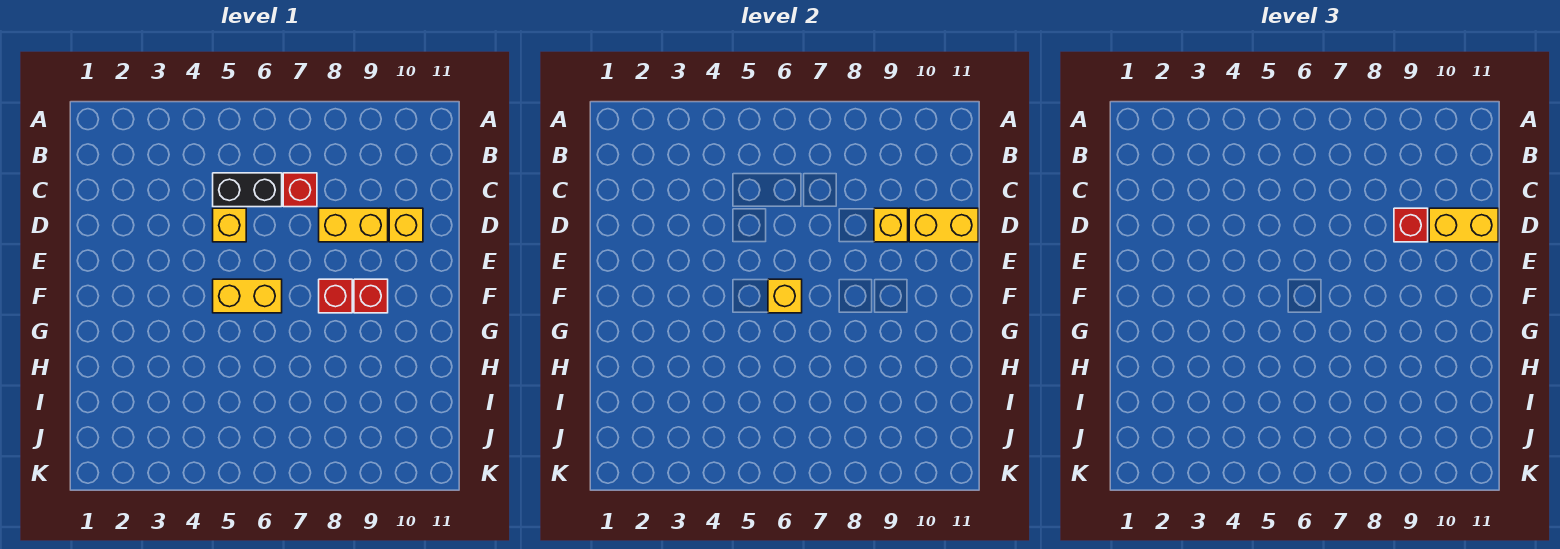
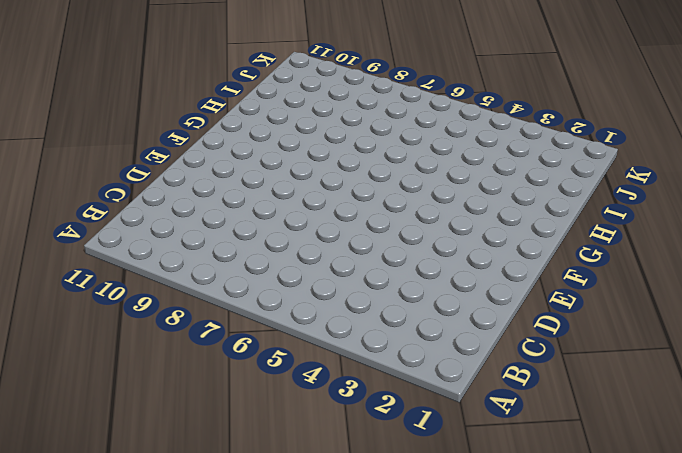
none -> black brick C5:C6 level 1
none -> red brick C7 level 1
none -> yellow brick D5 level 1

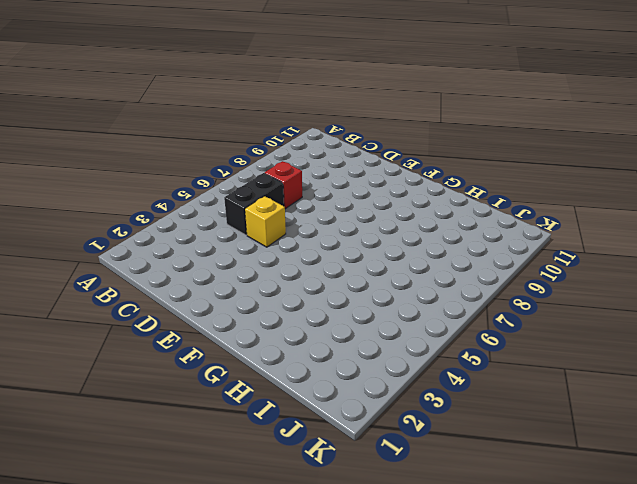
none -> yellow brick D8:D9 level 1
none -> yellow brick D10 level 1
none -> yellow brick F5:F6 level 1

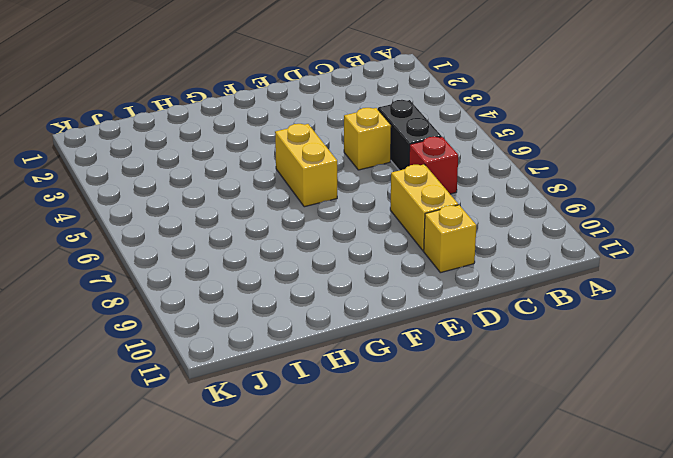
none -> red brick F8 level 1
none -> red brick F9 level 1
none -> yellow brick D9 level 2

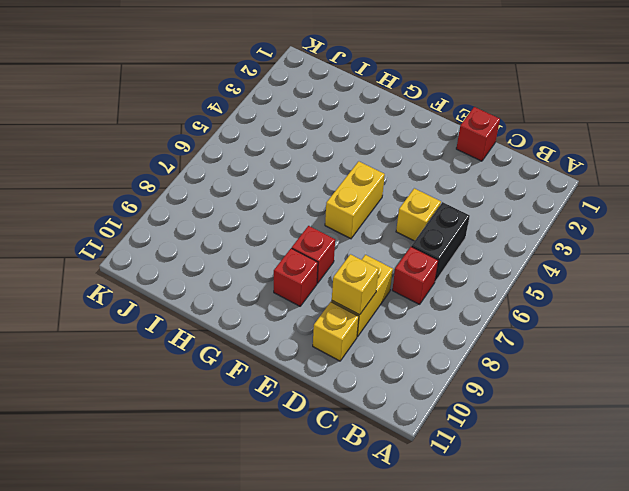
red brick D1 level 1 -> red brick D9 level 3
none -> yellow brick D10:D11 level 2
none -> yellow brick F6 level 2
none -> yellow brick D10:D11 level 3

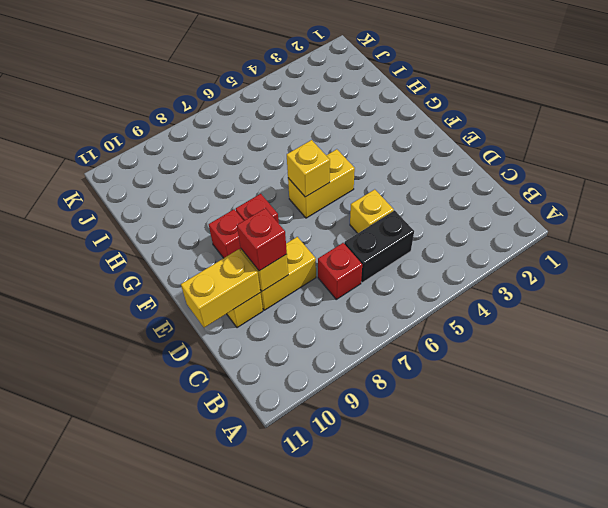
none -> yellow brick D10:D11 level 3

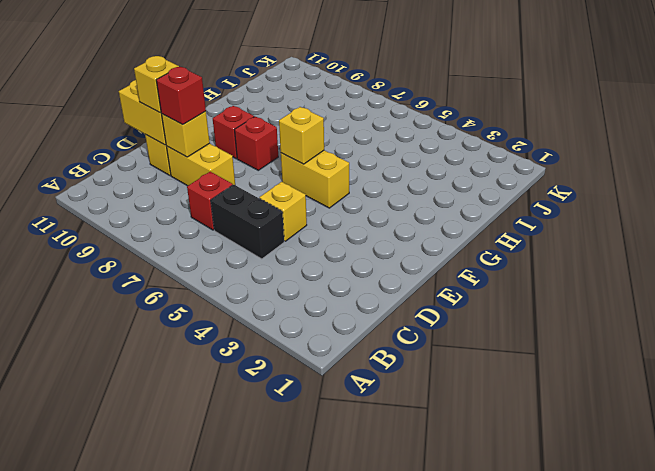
yellow brick D10 level 3 -> yellow brick D10:D11 level 3

